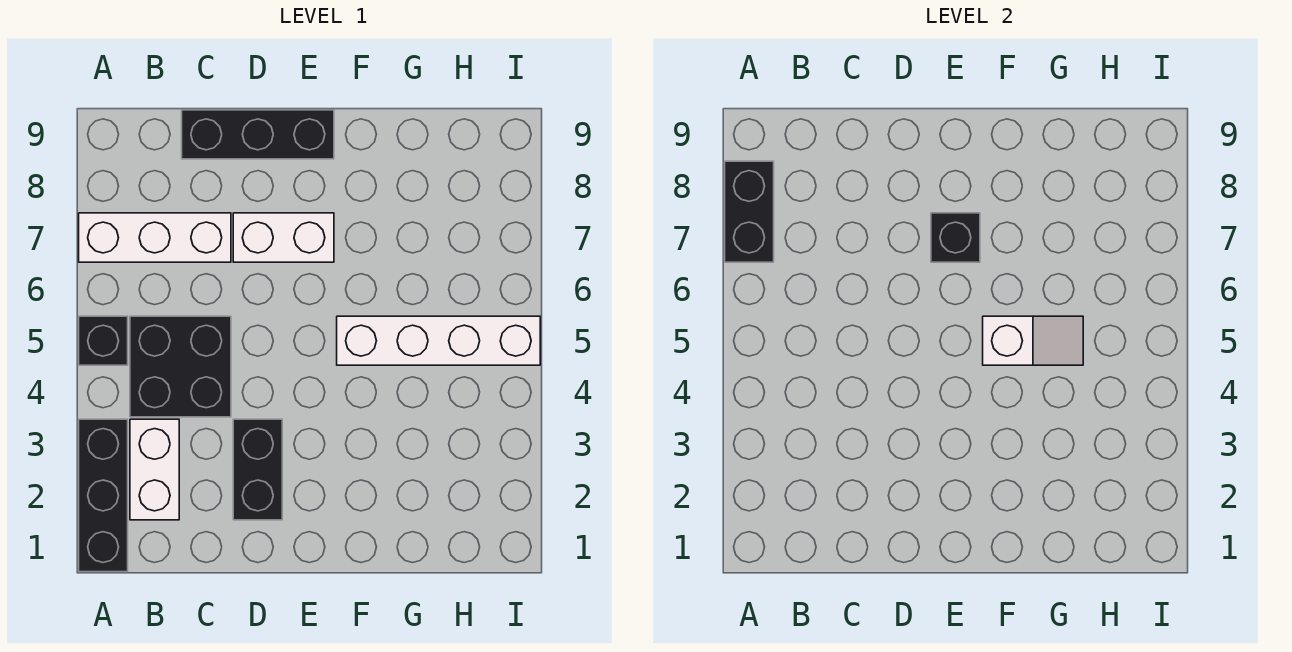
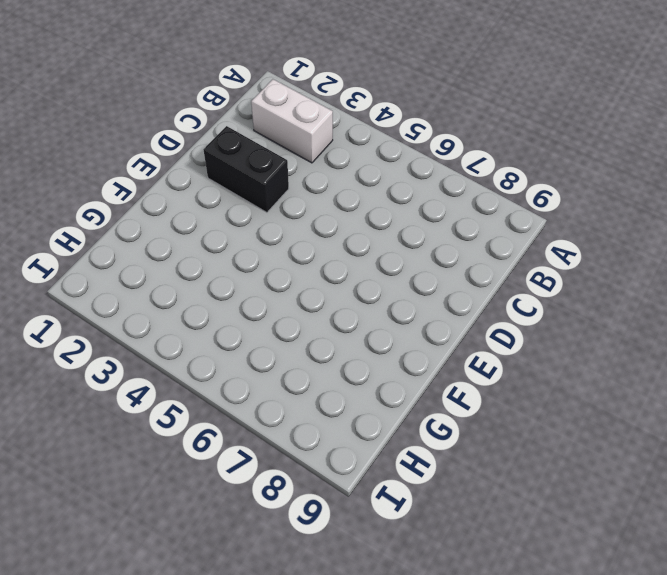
none -> black brick A1:A3 level 1
none -> black brick A5 level 1
none -> white brick A7:C7 level 1

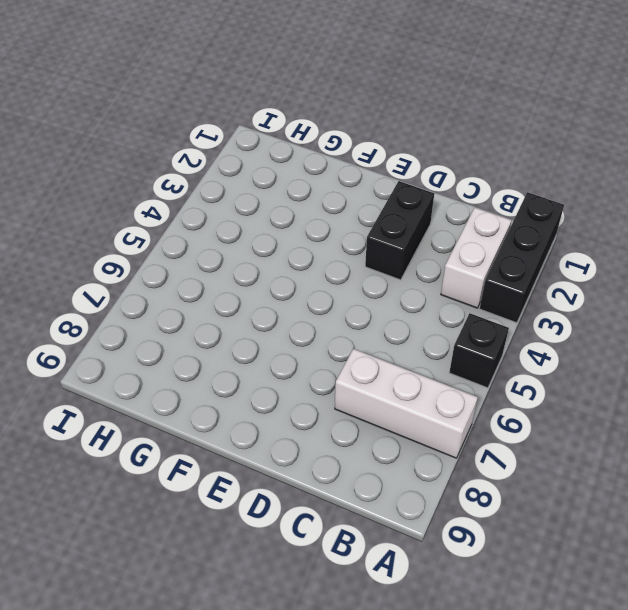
none -> black brick B4:C5 level 1
none -> black brick C9:E9 level 1
none -> white brick D7:E7 level 1

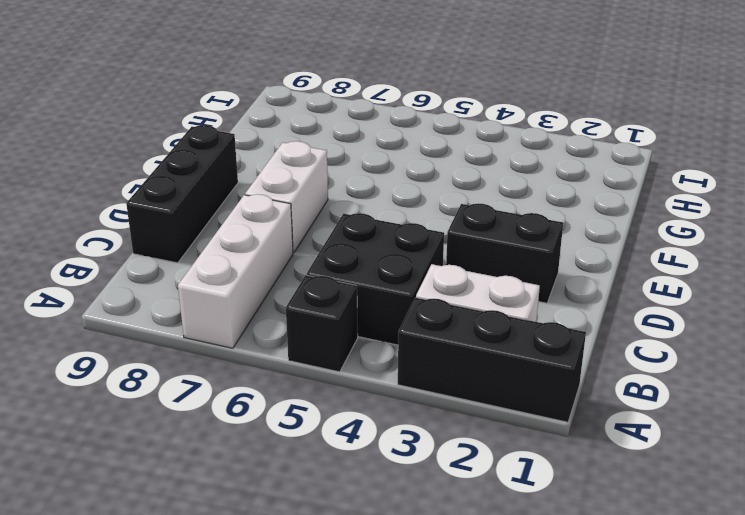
none -> white brick F5:I5 level 1
none -> black brick A7:A8 level 2
none -> black brick E7 level 2

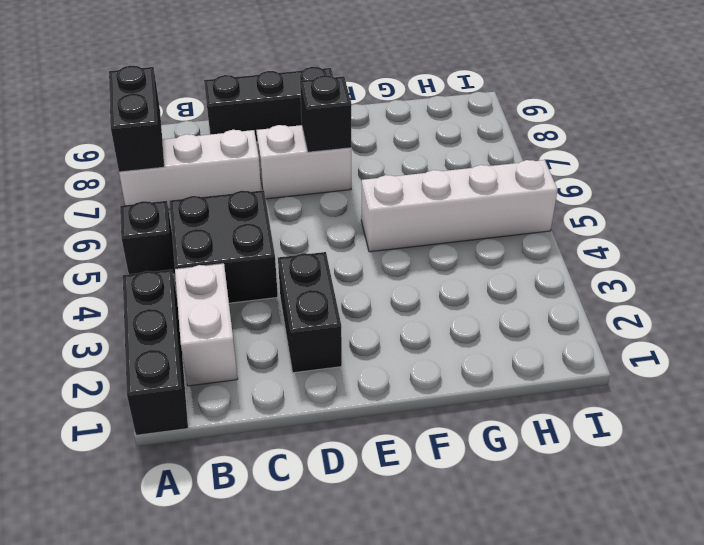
none -> white slope F5:G5 level 2 top F

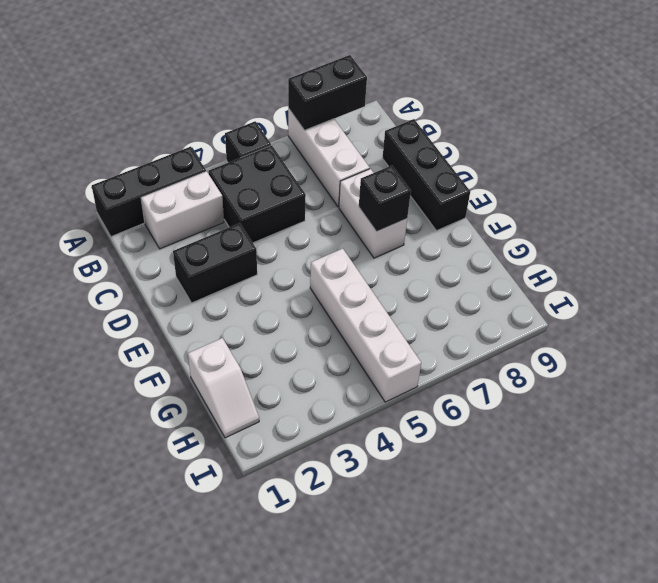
white slope G1:H1 level 1 top G -> white slope F5:G5 level 2 top F

